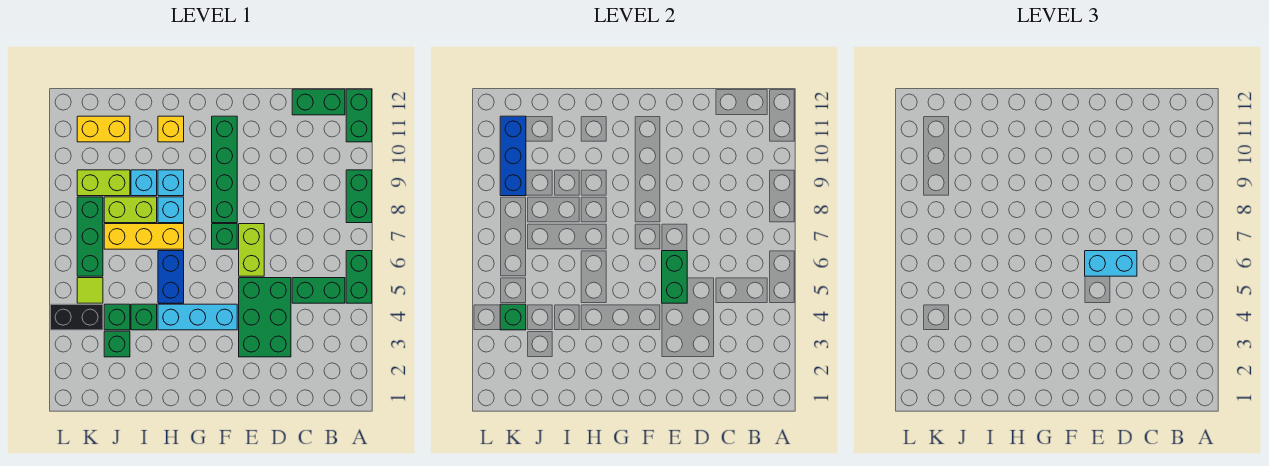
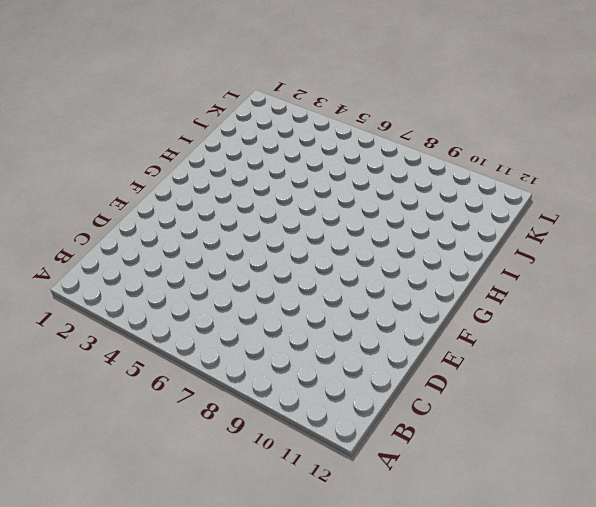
none -> green brick A5:A6 level 1
none -> green brick A8:A9 level 1
none -> green brick A11:A12 level 1

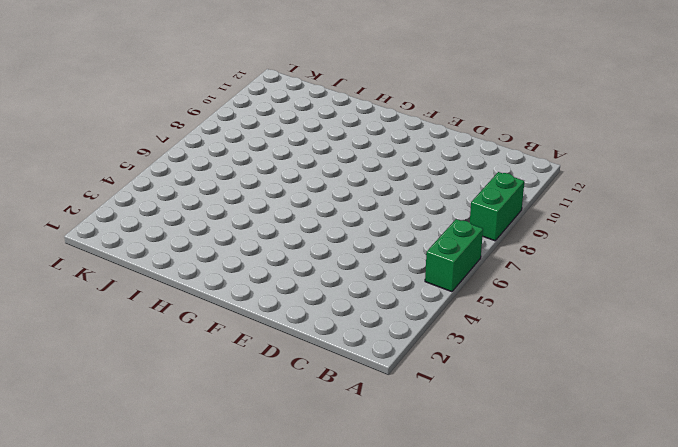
none -> green brick A11:A12 level 1
none -> green brick B5:C5 level 1
none -> green brick B12:C12 level 1

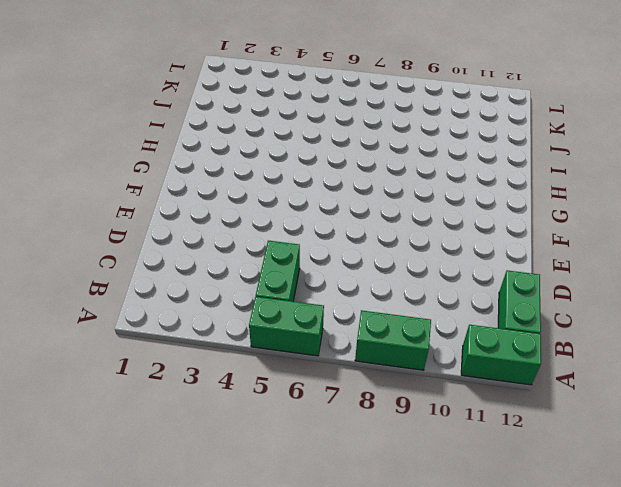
none -> green brick D3:E5 level 1
none -> lime brick E6:E7 level 1
none -> cyan brick F4:H4 level 1

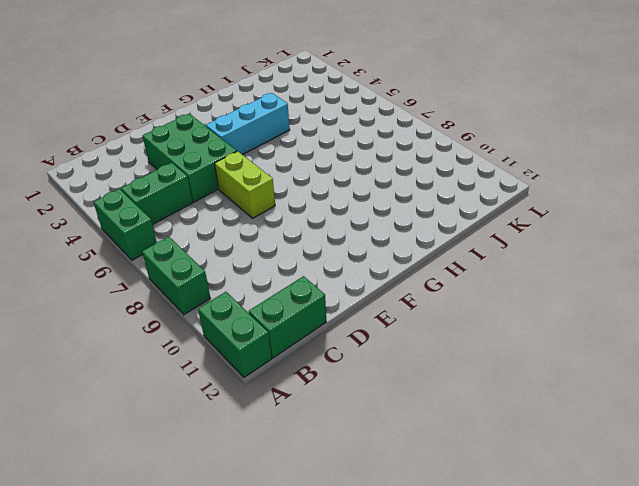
none -> green brick F7 level 1
none -> green brick F8:F11 level 1
none -> blue brick H5:H6 level 1

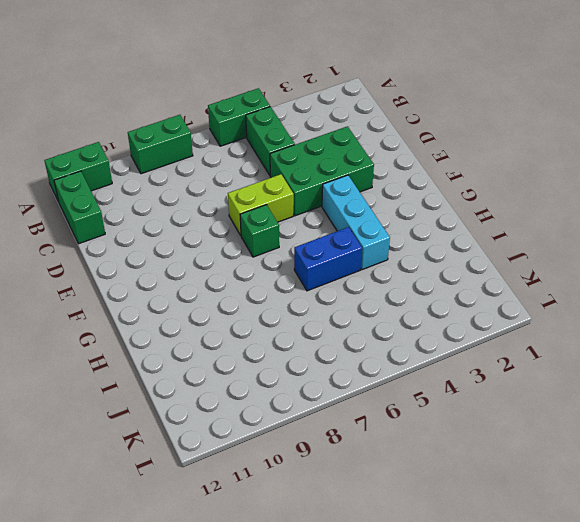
none -> green brick F8:F11 level 1
none -> yellow brick H7:J7 level 1
none -> cyan brick H8 level 1

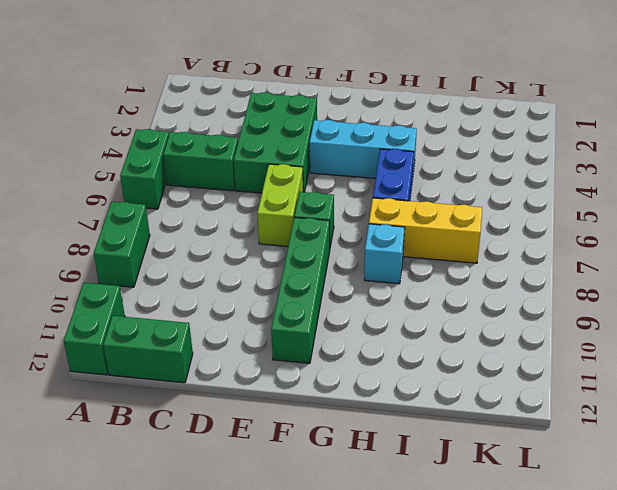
none -> cyan brick H9 level 1
none -> yellow brick H11 level 1
none -> green brick I4 level 1

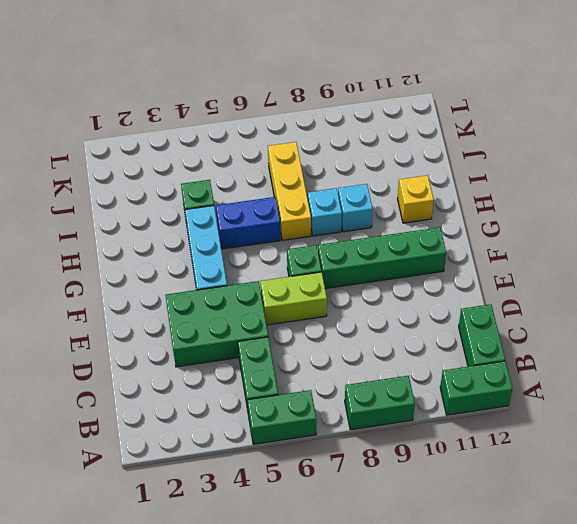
none -> lime brick I8:J8 level 1
none -> cyan brick I9 level 1
none -> green brick J3 level 1

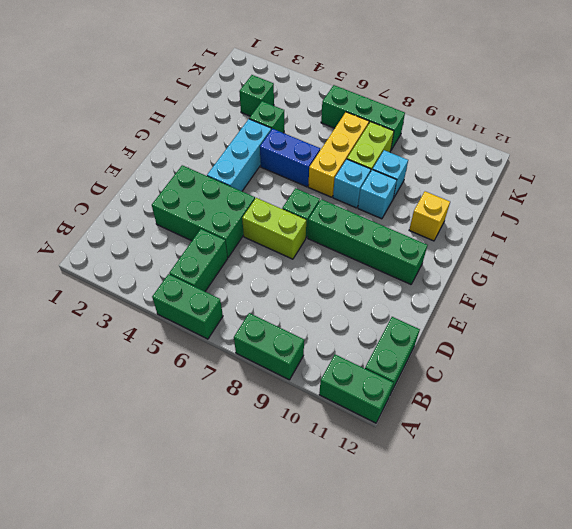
none -> green brick J4 level 1
none -> lime brick J9:K9 level 1
none -> yellow brick J11:K11 level 1

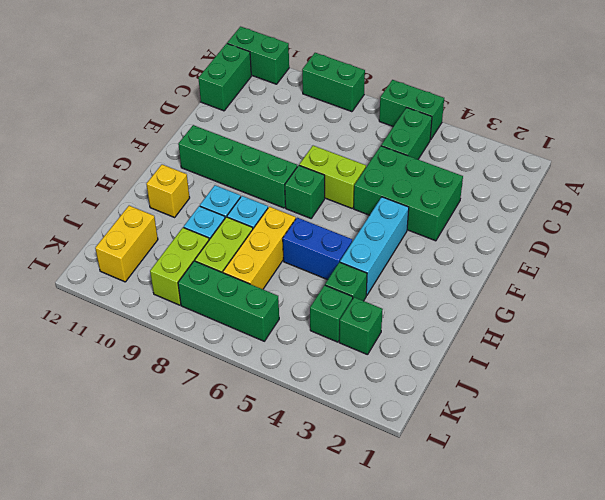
none -> black brick K4:L4 level 1
none -> lime tile K5 level 1
none -> green brick E5:E6 level 2

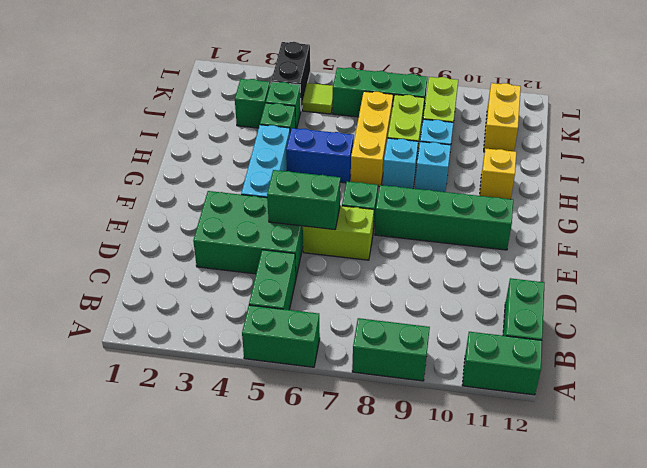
none -> green brick K4 level 2
none -> blue brick K9:K11 level 2
none -> cyan brick D6:E6 level 3

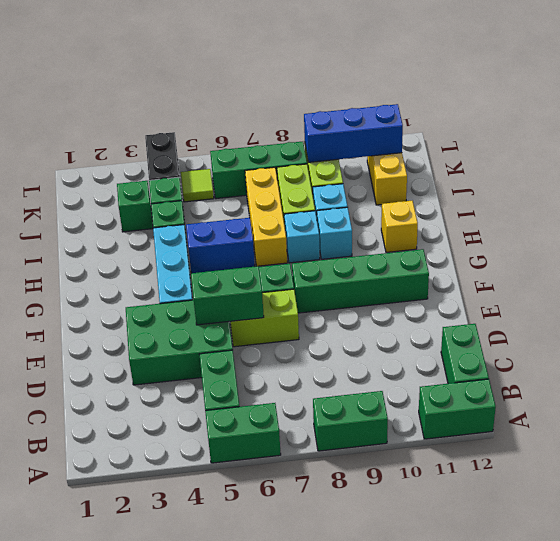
none -> green brick K4 level 2
none -> cyan brick D6:E6 level 3

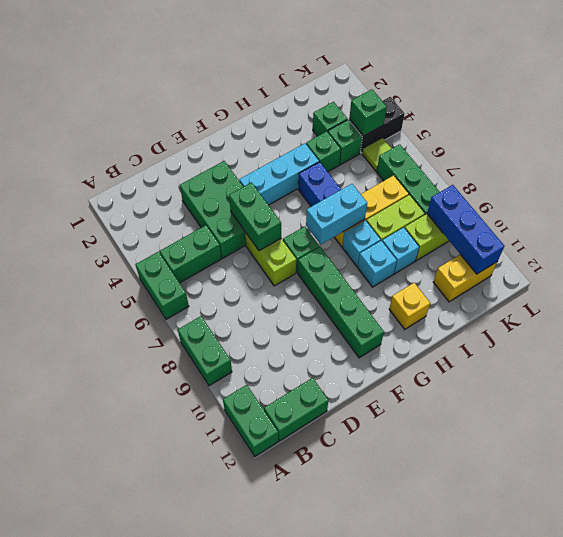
cyan brick G7:H7 level 2 -> cyan brick D6:E6 level 3

